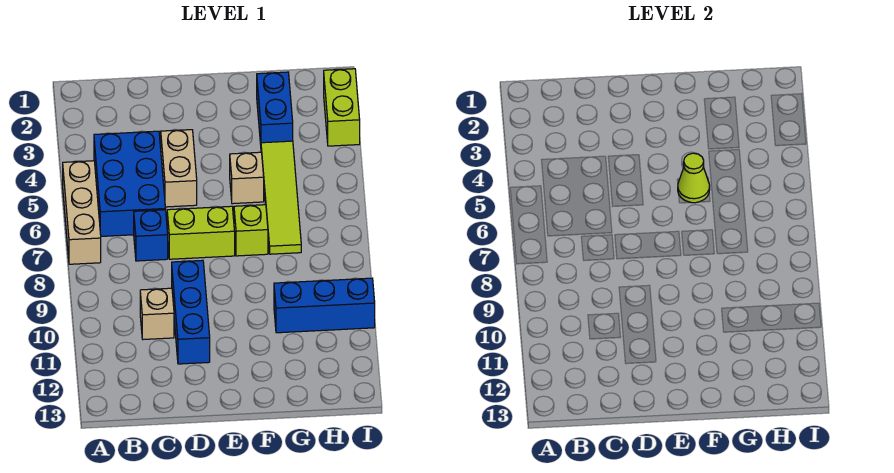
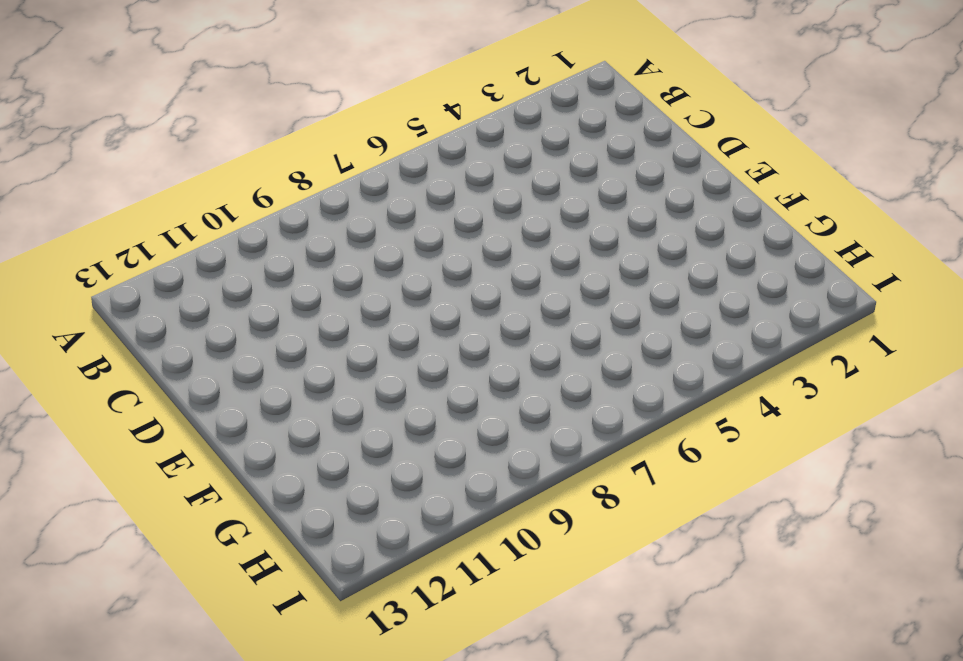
none -> tan brick A5:A7 level 1
none -> blue brick B4:C6 level 1
none -> blue brick C7 level 1

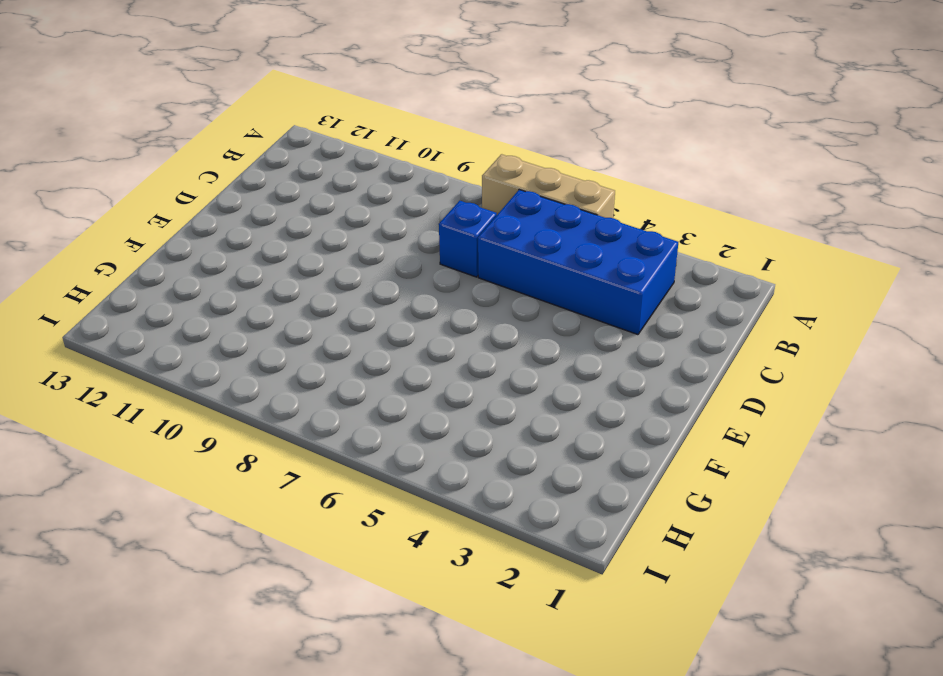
blue brick B3:C6 level 1 -> blue brick B4:C6 level 1
none -> tan brick C10 level 1
none -> tan brick D4:D5 level 1
none -> lime brick D7:E7 level 1

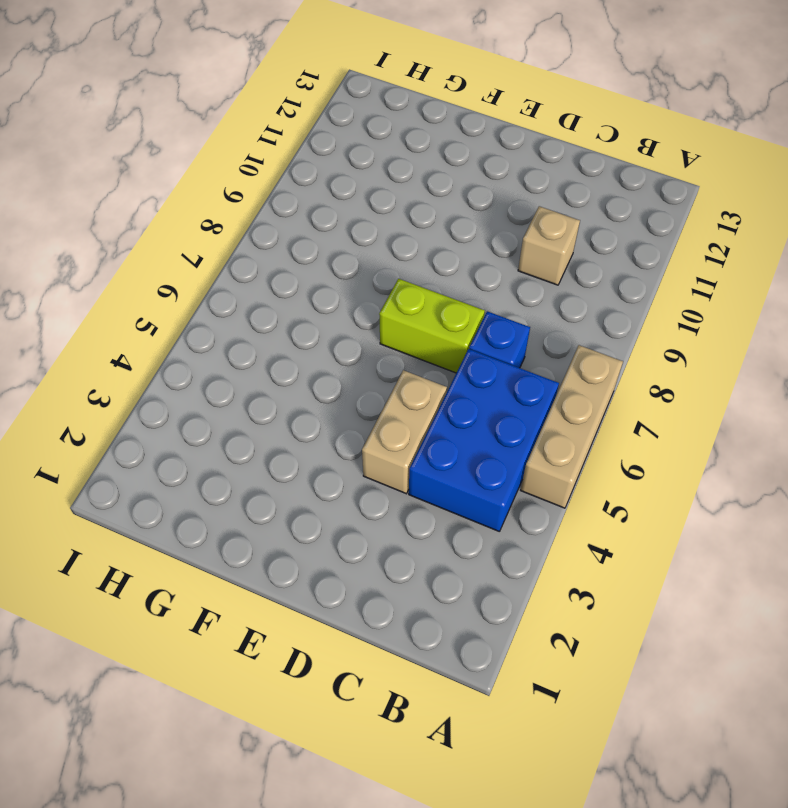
none -> blue brick D9:D11 level 1
none -> tan brick F5 level 1
none -> lime brick F7 level 1

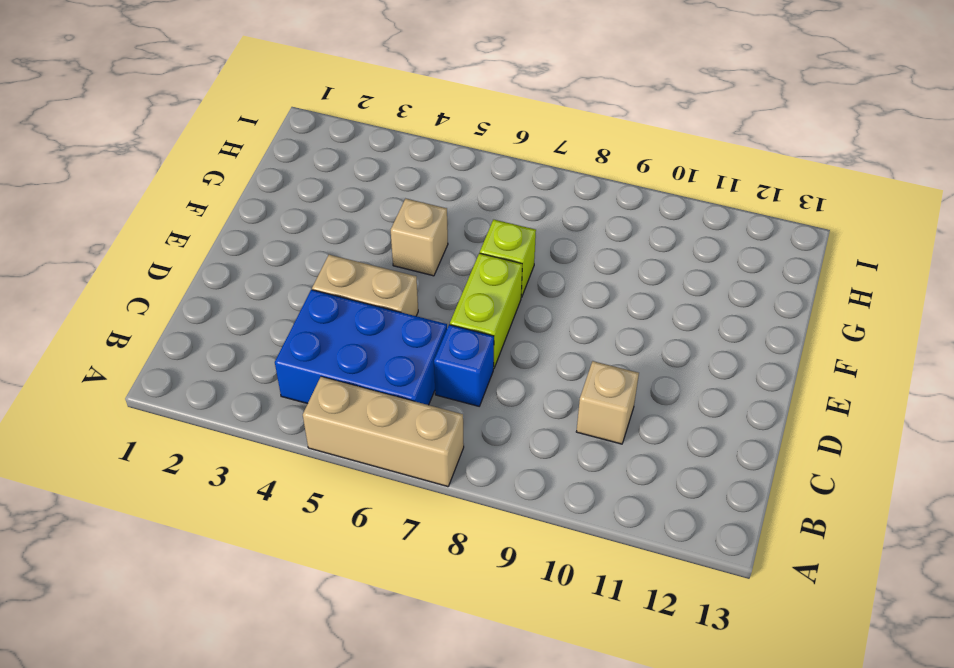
none -> blue brick D9:D11 level 1
none -> blue brick G2:G3 level 1
none -> lime tile G4:G7 level 1

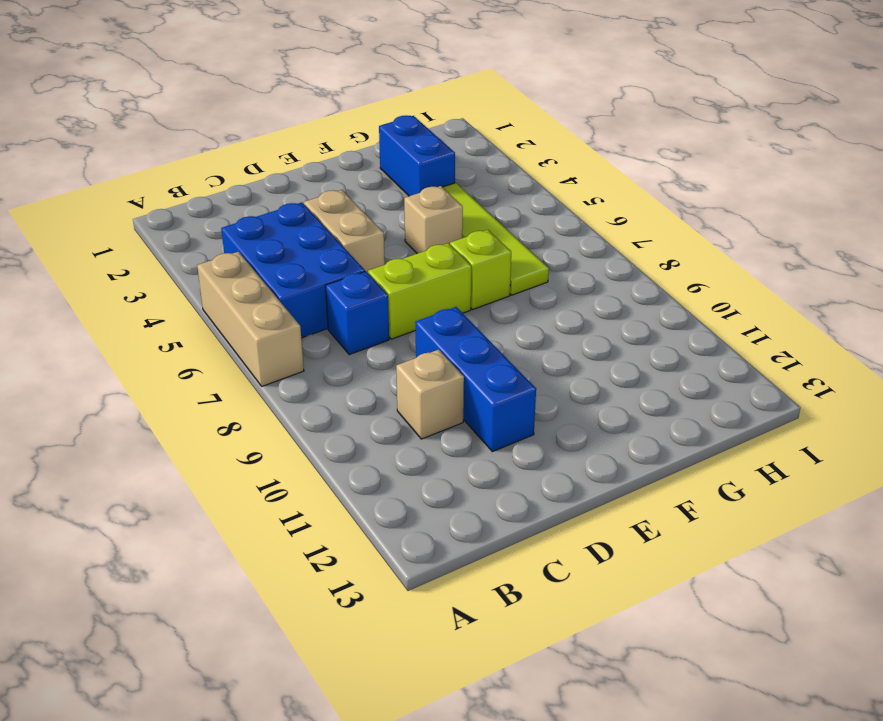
none -> blue brick G10:I10 level 1
none -> lime brick I2:I3 level 1
none -> lime cone F5 level 2

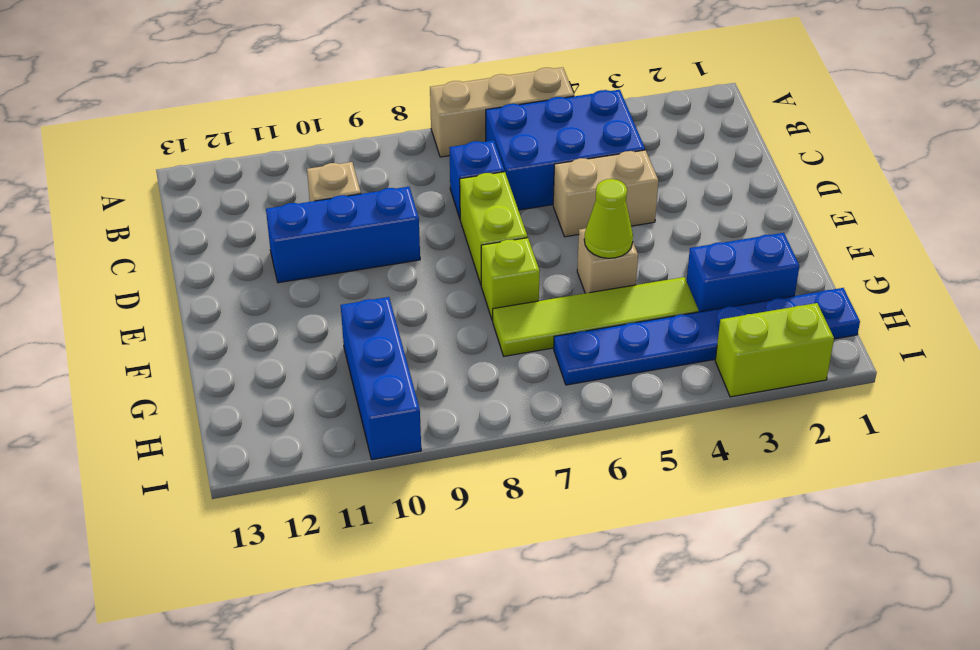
blue plate H1:H6 level 1 -> none

